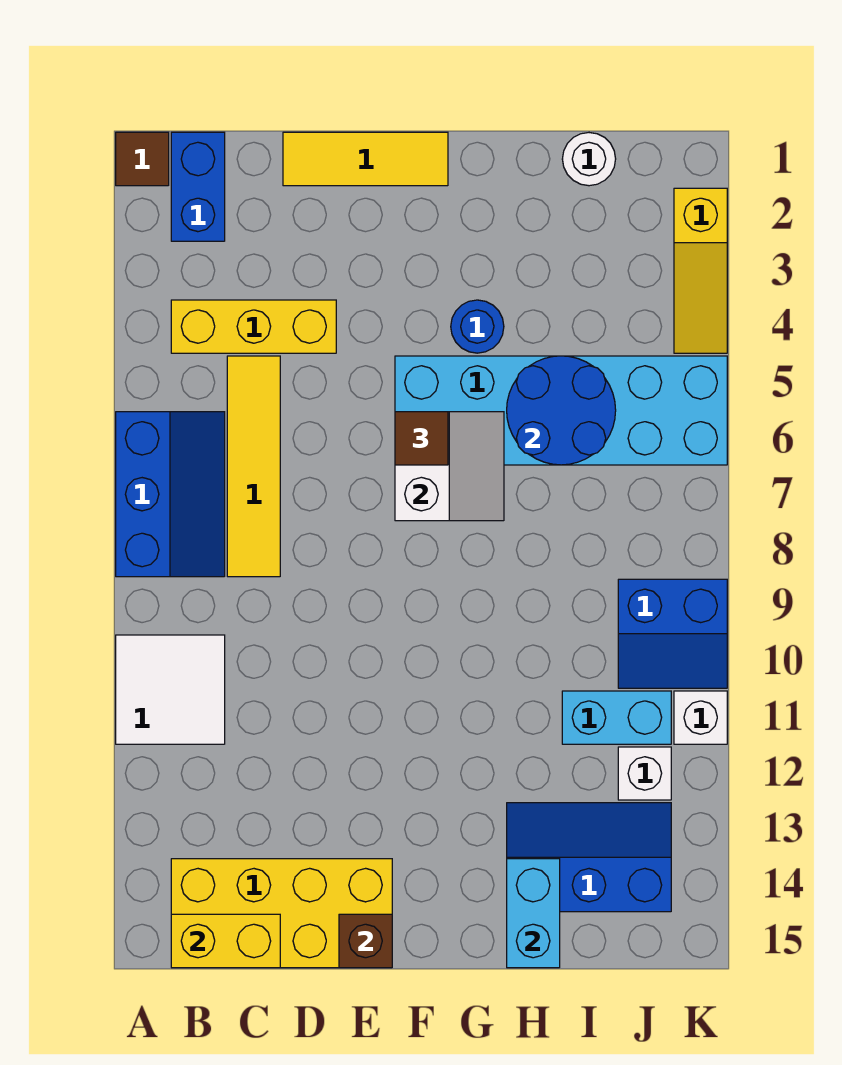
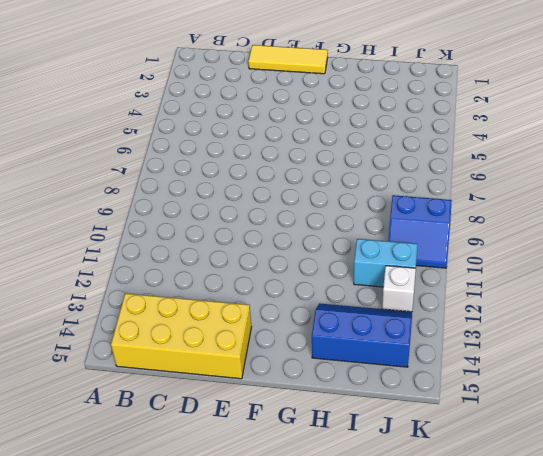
none -> brown tile A1 level 1
none -> blue slope A6:B8 level 1 top A
none -> white tile A10:B11 level 1

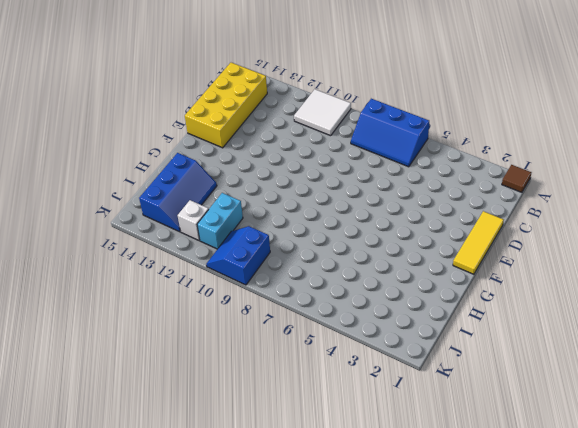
none -> blue brick B1:B2 level 1
none -> yellow brick B4:D4 level 1
none -> yellow tile C5:C8 level 1

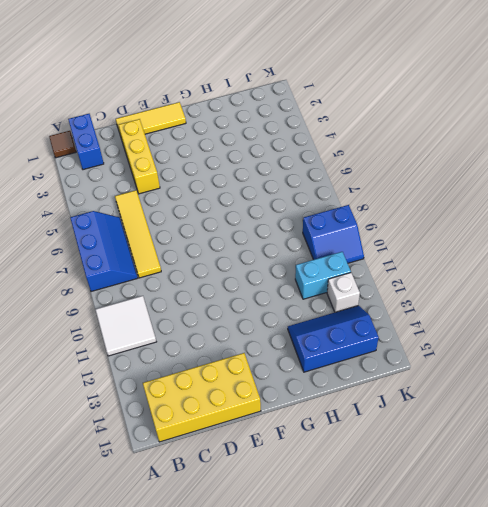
yellow brick D2:D4 level 1 -> yellow brick B4:D4 level 1
none -> cyan brick F5:K6 level 1
none -> blue round brick G4 level 1
none -> white round brick I1 level 1

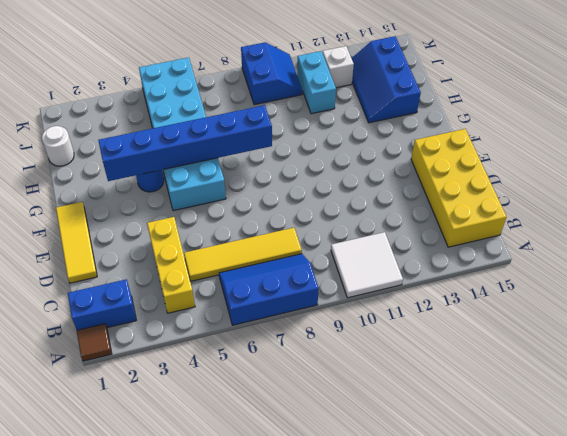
blue brick G3:G8 level 2 -> white slope F6:G7 level 2 top F
none -> yellow slope K2:K4 level 1 top 2
none -> white brick K11 level 1
none -> yellow brick B15:C15 level 2

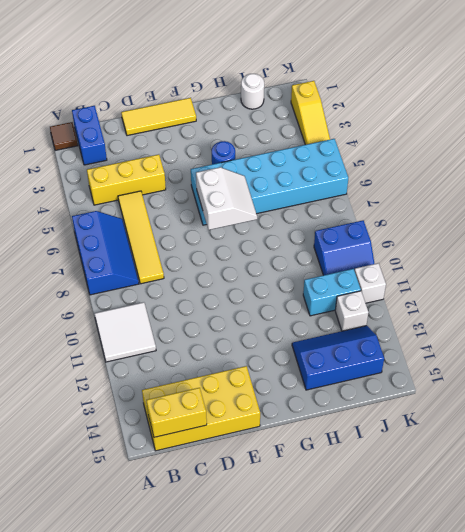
none -> brown brick E15 level 2
none -> blue round brick H5:I6 level 2
none -> cyan brick H14:H15 level 2

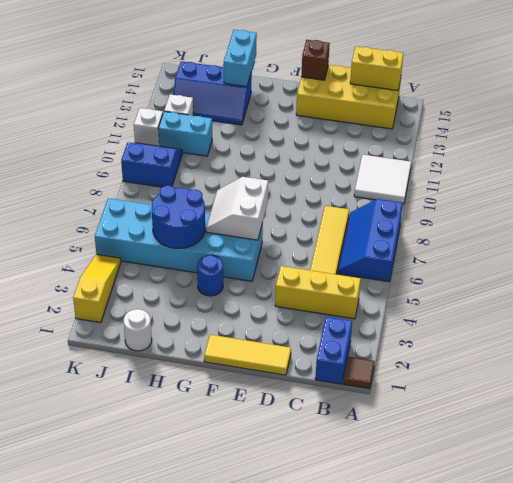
none -> brown tile F6 level 3

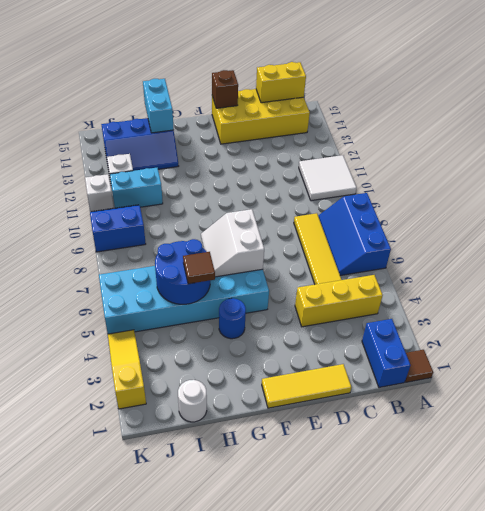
brown tile H5 level 3 -> brown tile F6 level 3

